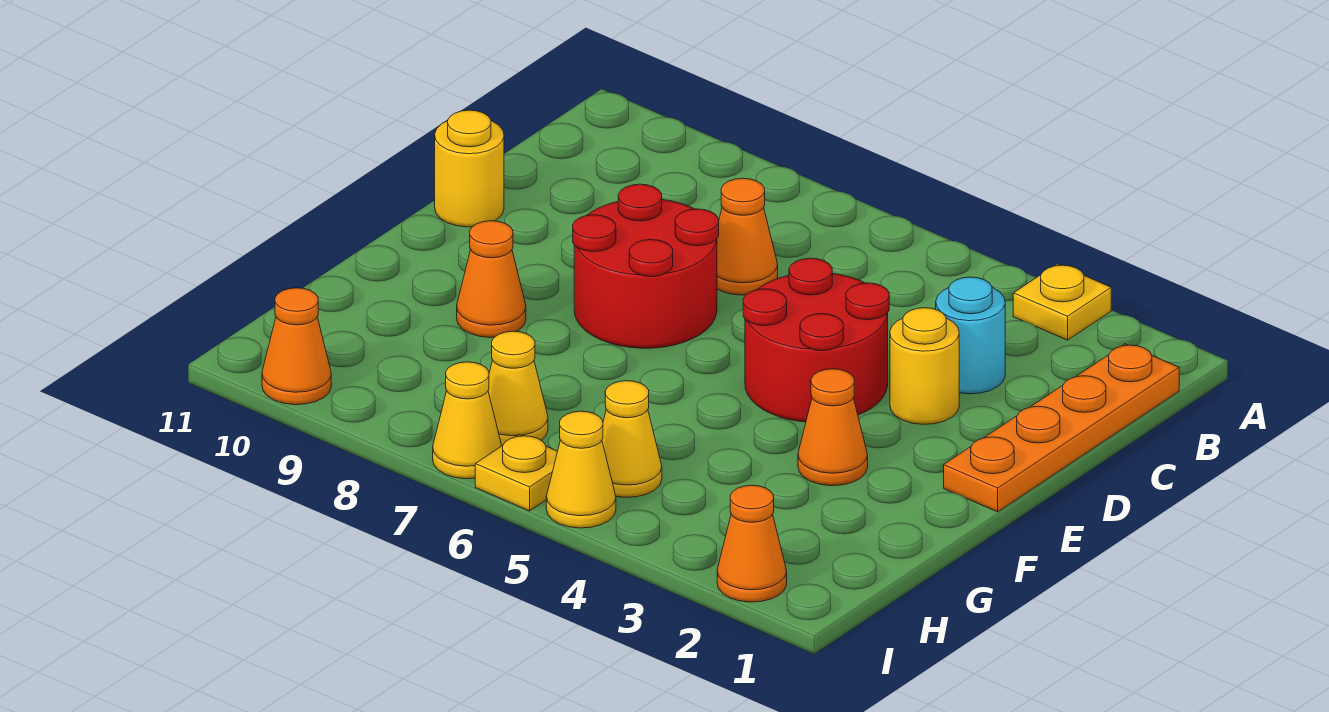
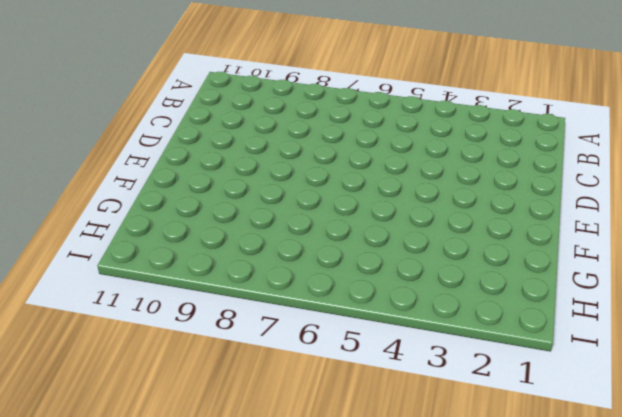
none -> yellow plate A3 level 1
none -> orange plate B1:E1 level 1
none -> cyan round brick C3 level 1

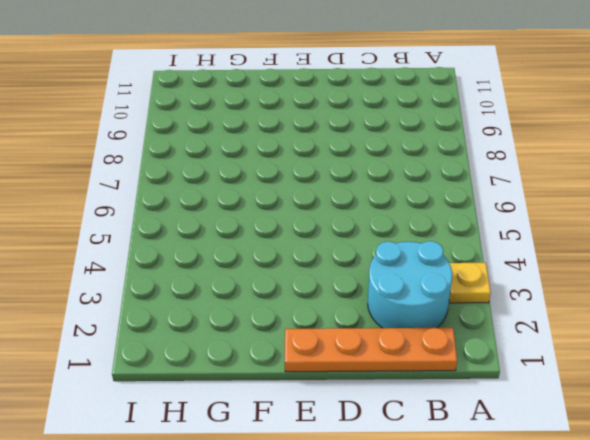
cyan round brick B2:C3 level 1 -> cyan round brick C3 level 1
none -> orange cone C7 level 1
none -> yellow round brick D3 level 1
none -> red round brick D4:E5 level 1

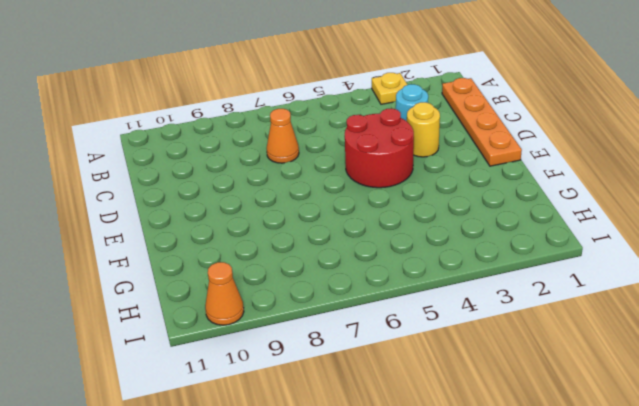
none -> red round brick D7:E8 level 1
none -> yellow round brick D11 level 1
none -> orange cone F3 level 1

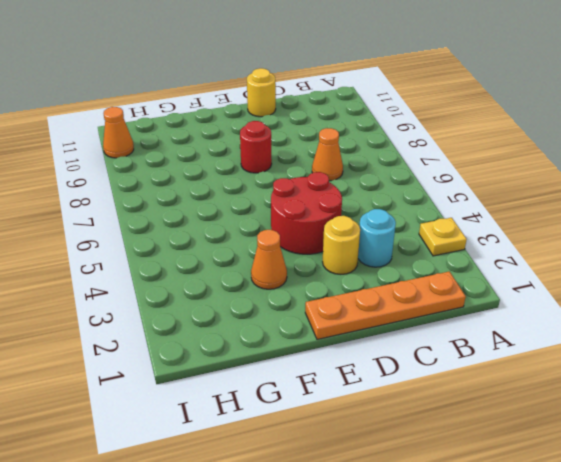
red round brick E8 level 1 -> red round brick D7:E8 level 1
none -> orange cone F9 level 1
none -> yellow cone H5 level 1
none -> yellow cone H7 level 1

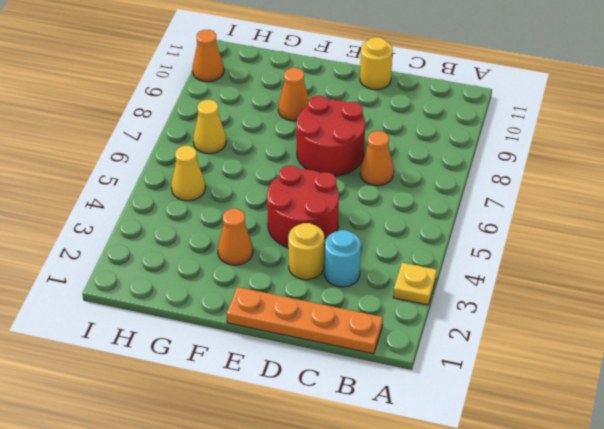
none -> orange cone I2 level 1
none -> yellow cone I5 level 1
none -> yellow plate I6 level 1

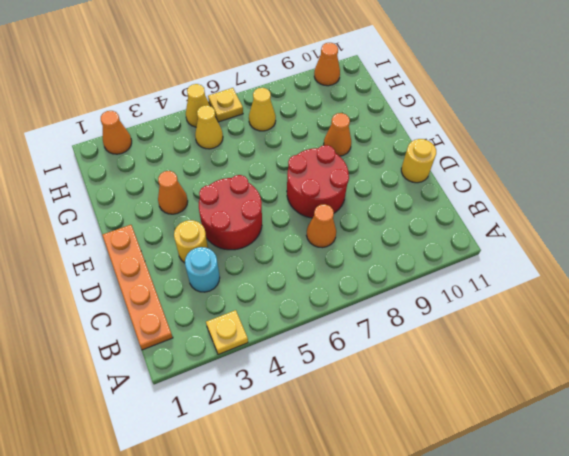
none -> yellow cone I7 level 1

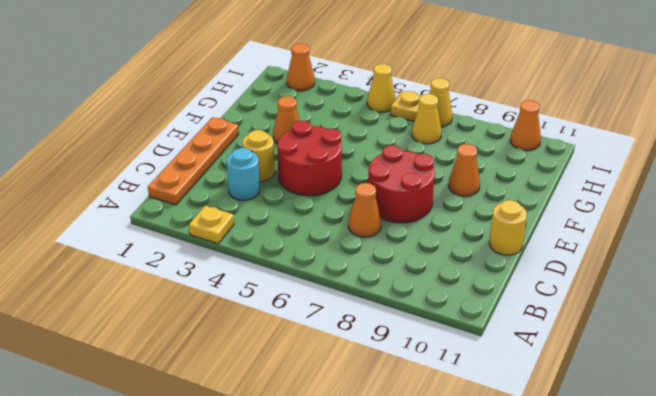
none -> yellow cone H5 level 1

